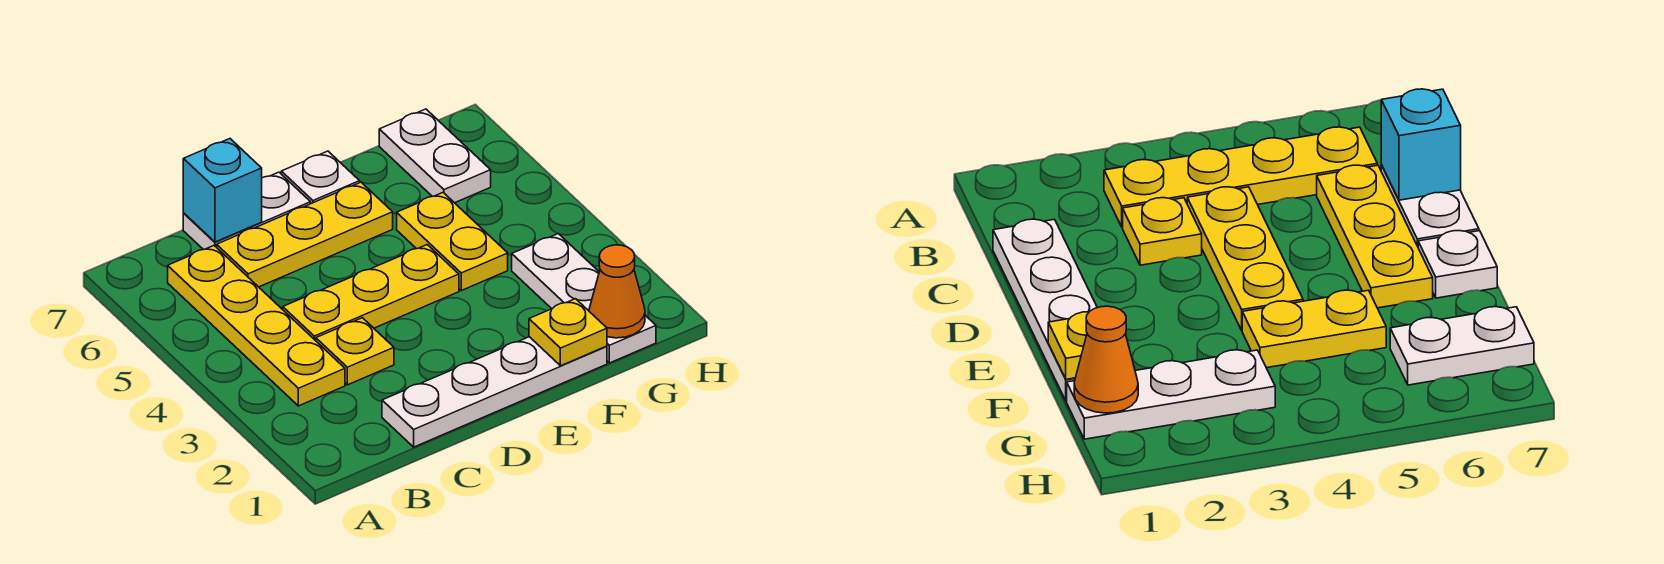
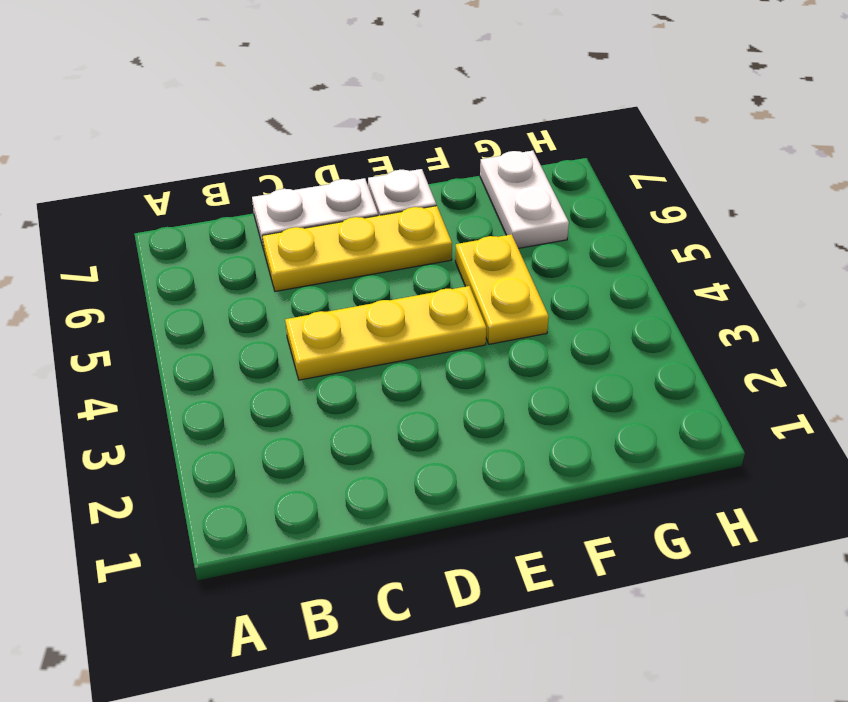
none -> yellow plate B3:B6 level 1
none -> white plate C1:F1 level 1
none -> yellow plate C3 level 1

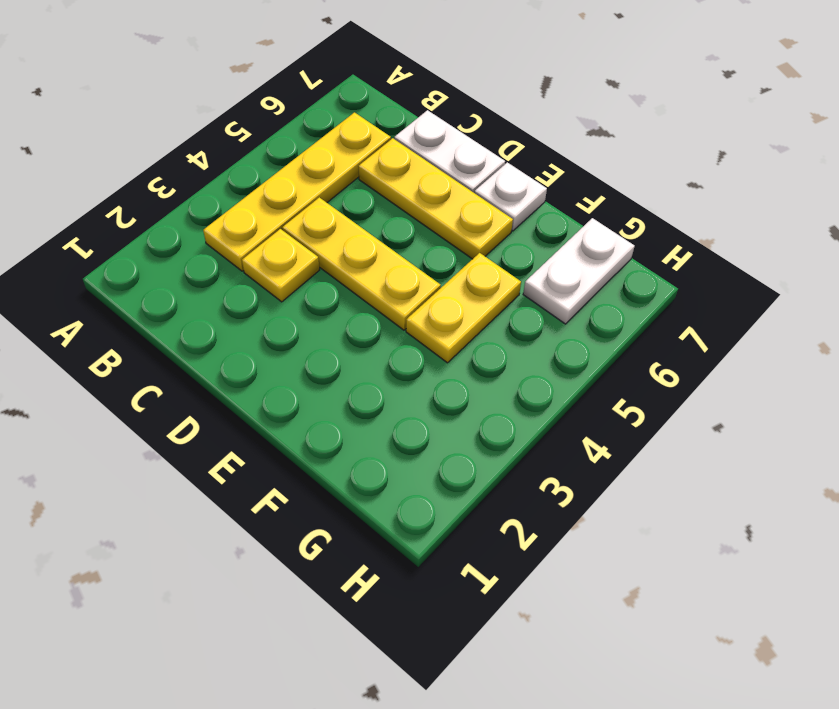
none -> white plate C1:F1 level 1
none -> white plate G1:G3 level 1
none -> cyan brick C7 level 2

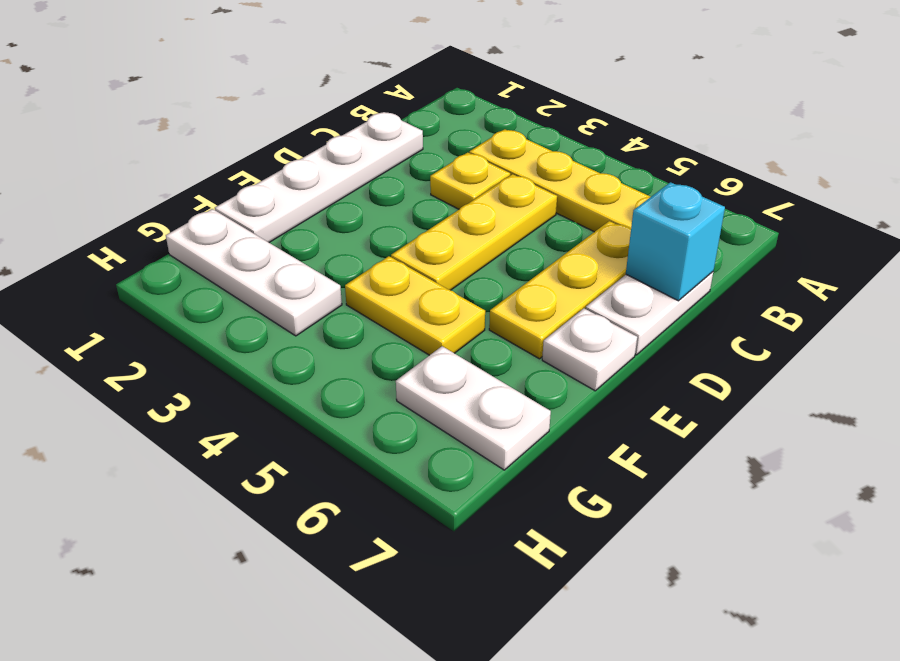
none -> yellow plate F1 level 2
none -> orange cone G1 level 2

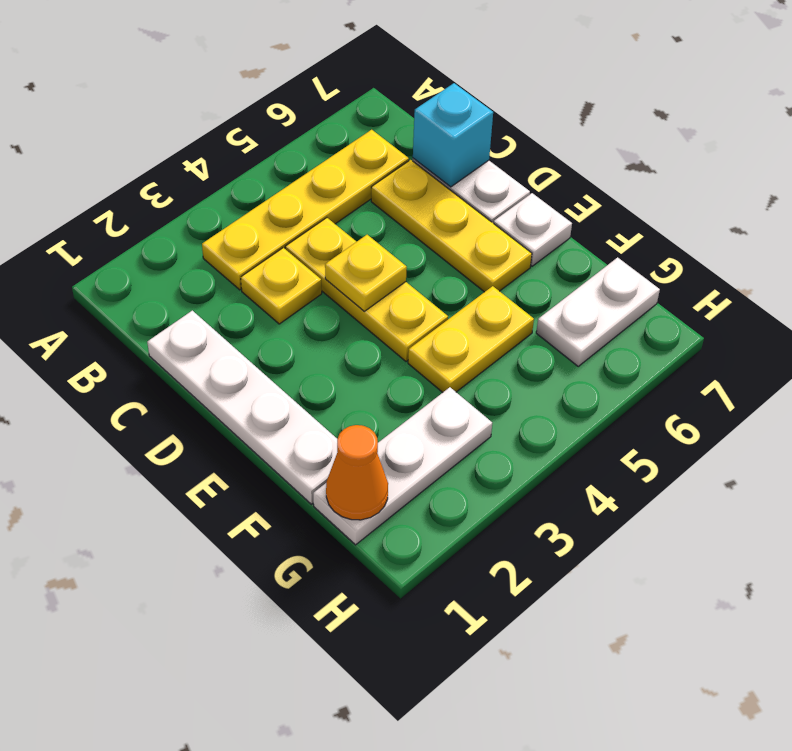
yellow plate D4 level 2 -> yellow plate F1 level 2

